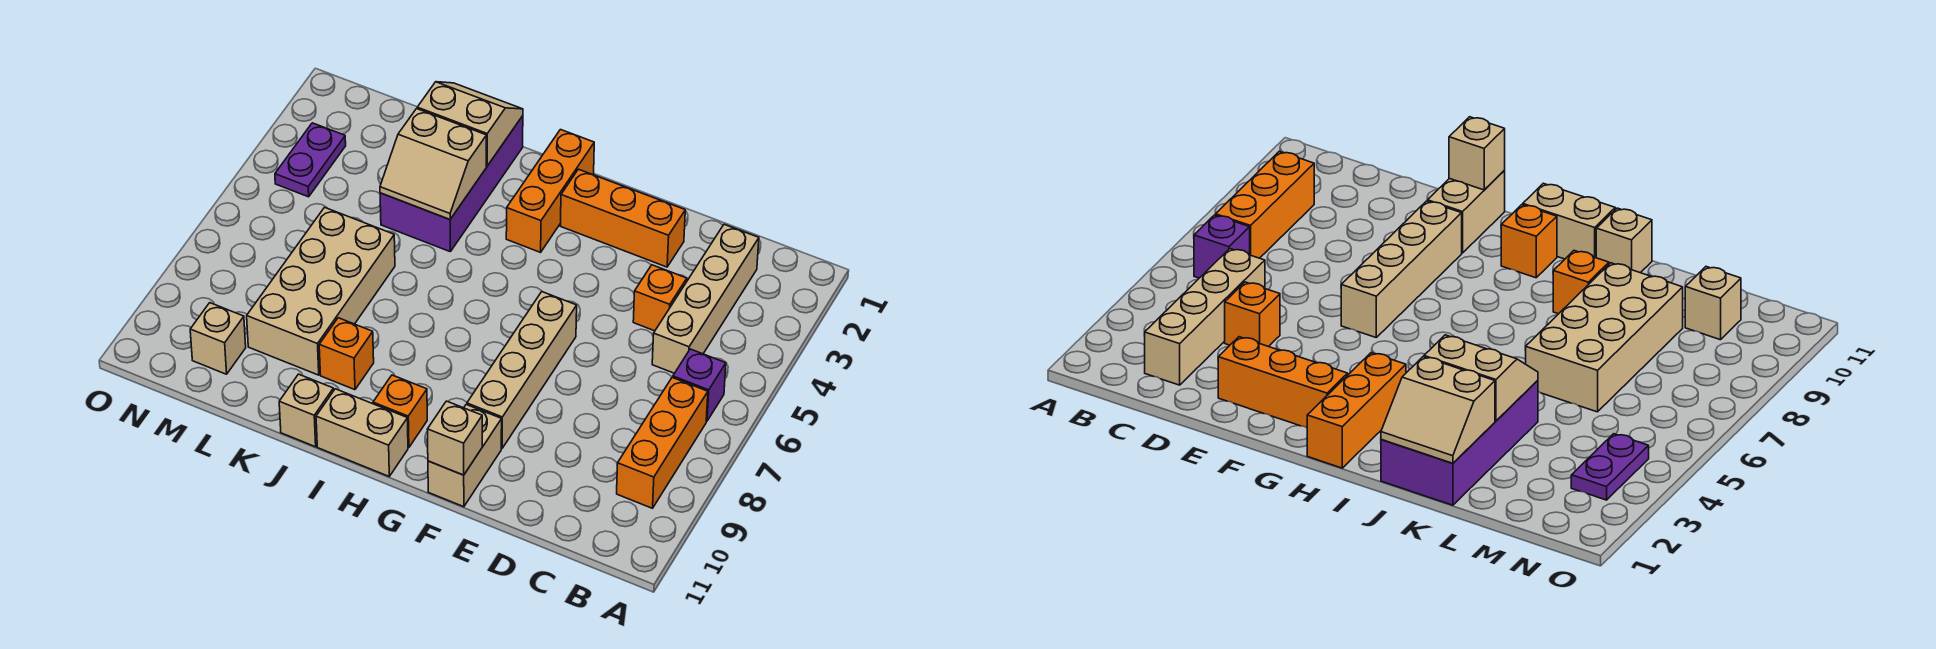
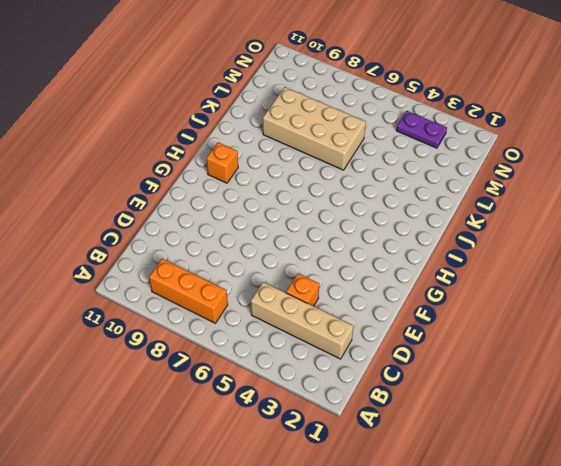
none -> purple brick B6 level 1
none -> orange brick E2:G2 level 1
none -> tan brick F6:F9 level 1

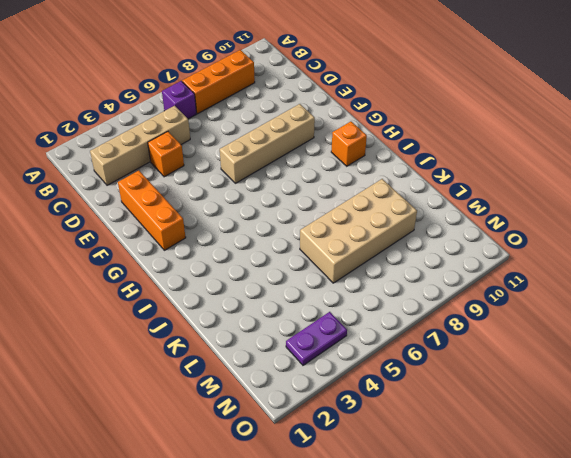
none -> tan brick F10:F11 level 1
none -> orange brick H1:H3 level 1
none -> tan brick H11:I11 level 1

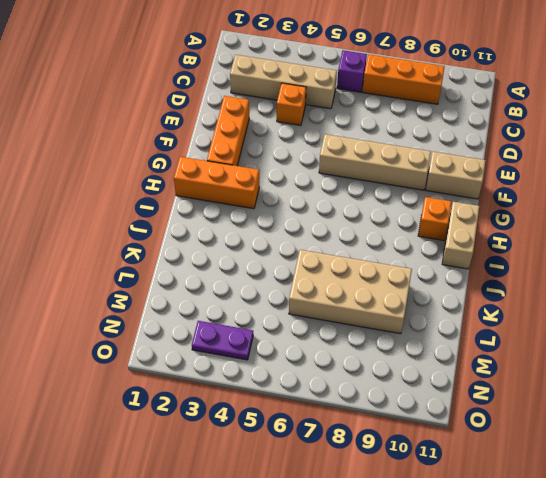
none -> purple brick J1:K4 level 1
none -> orange brick J9 level 1
none -> tan brick J11 level 1

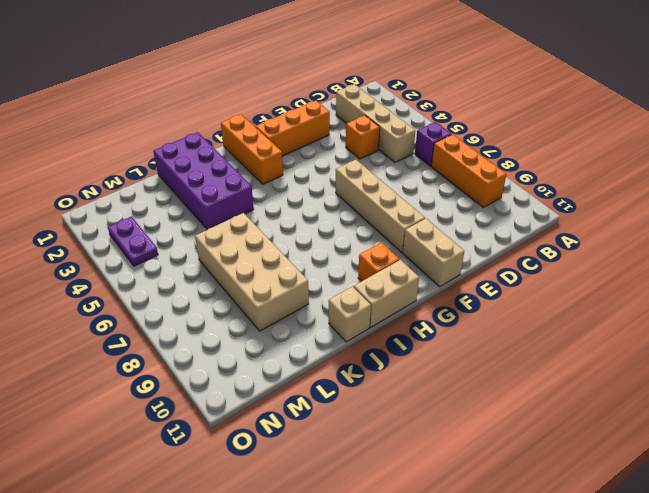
none -> orange brick J9 level 1
none -> tan brick M10 level 1
none -> tan brick F11 level 2

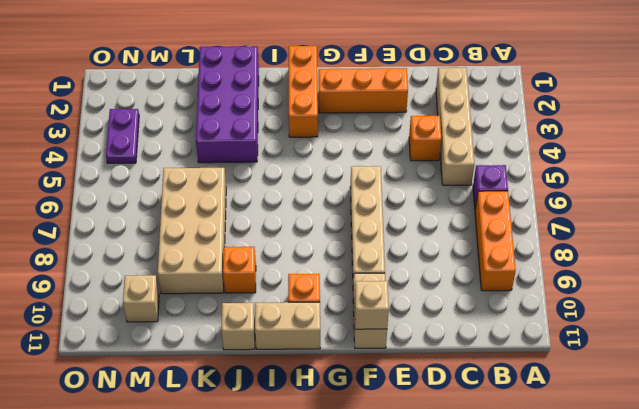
none -> tan slope J1:K2 level 2 top 2
none -> tan slope J3:K4 level 2 top 3

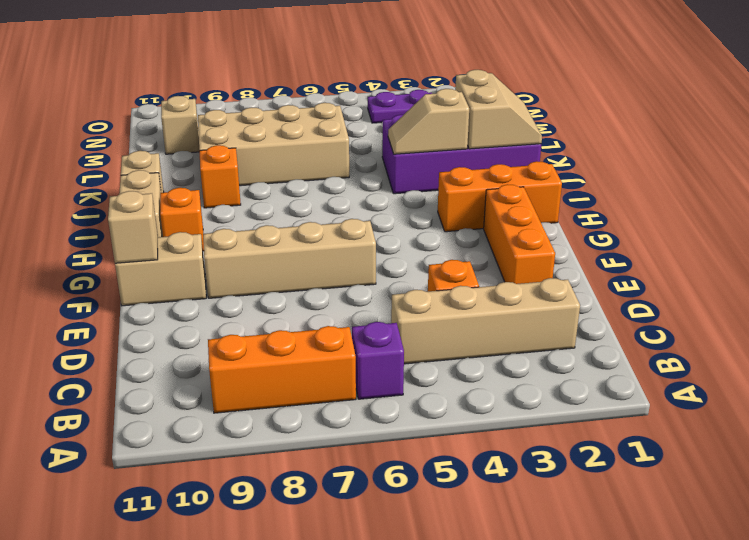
tan slope J3:J4 level 2 top 3 -> tan slope J3:K4 level 2 top 3

